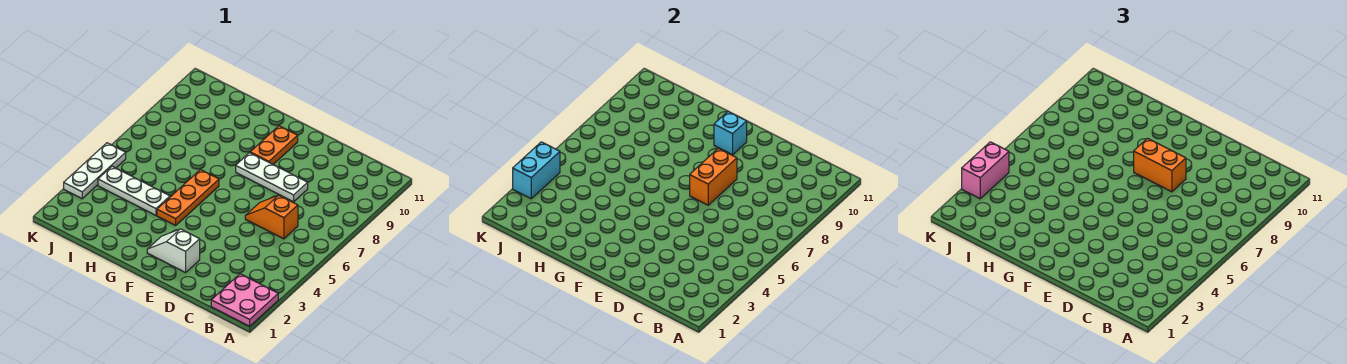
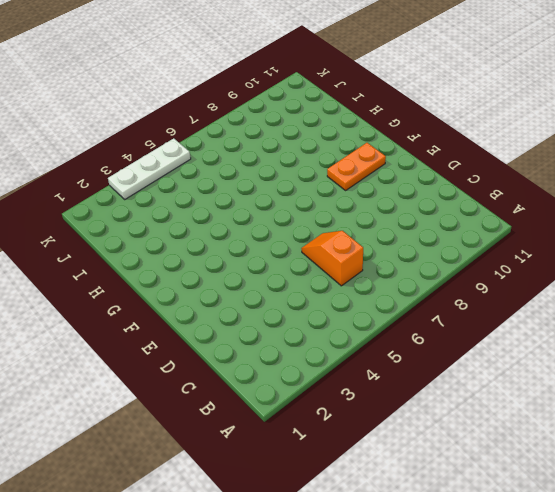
none -> pink plate A1:B2 level 1
none -> white plate D8:F8 level 1
none -> white slope E2:F2 level 1 top E

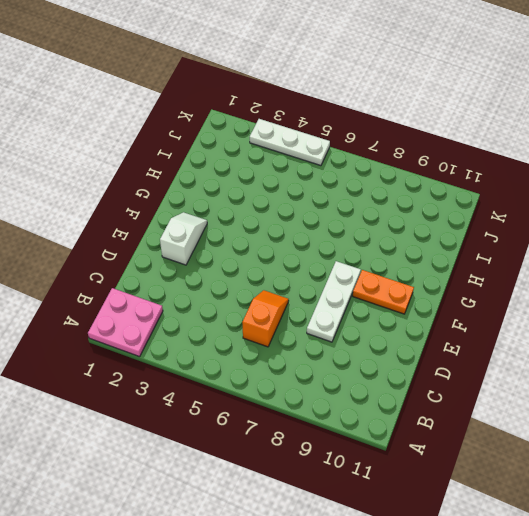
none -> orange plate G4:G6 level 1
none -> white plate H4:J4 level 1
none -> orange brick E7:E8 level 2

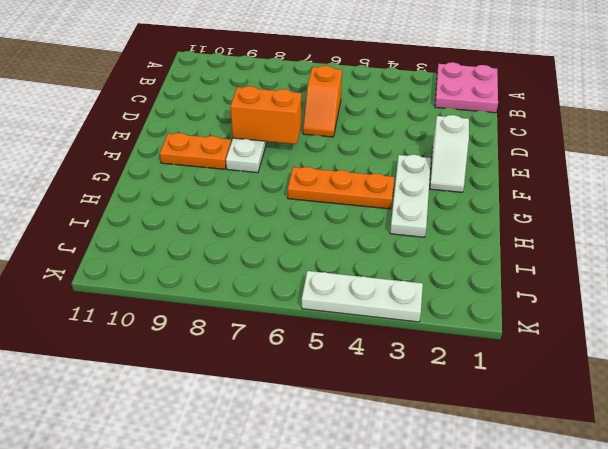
white plate F3:H3 level 1 -> white plate H4:J4 level 1
none -> cyan brick F10 level 2
none -> cyan brick K3:K4 level 2
none -> orange brick E8:F8 level 3

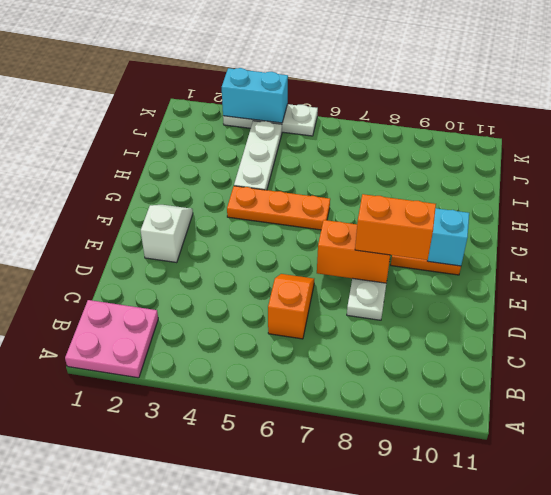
orange brick E8:E9 level 3 -> orange brick E8:F8 level 3
none -> pink brick K3:K4 level 3

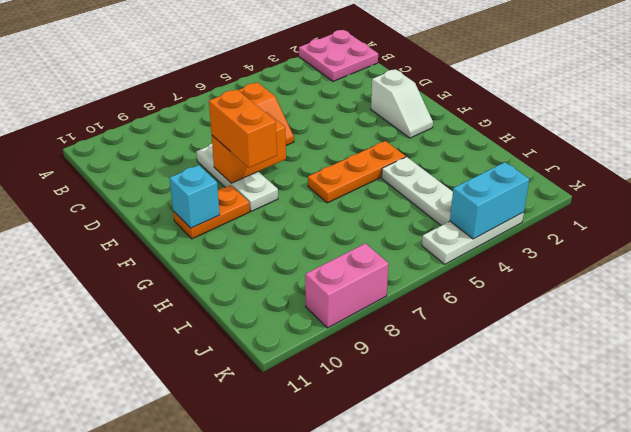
pink brick K8:K9 level 1 -> pink brick K3:K4 level 3

